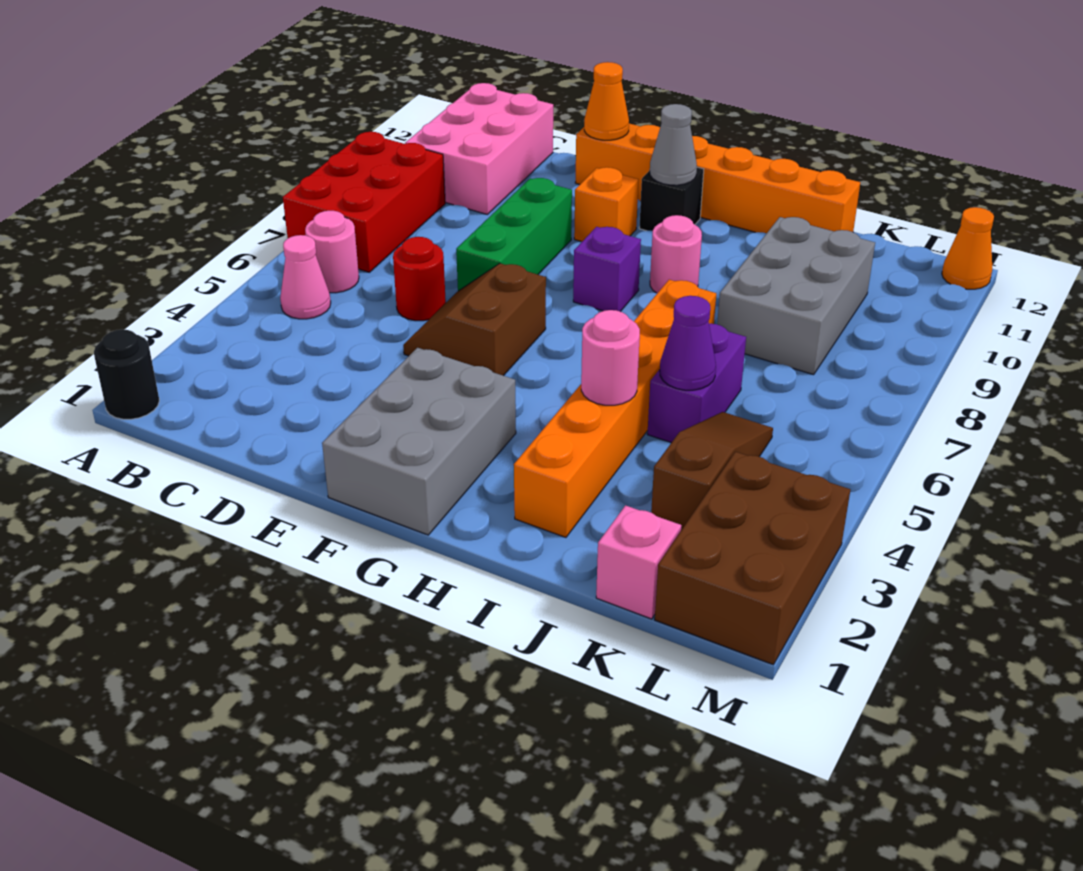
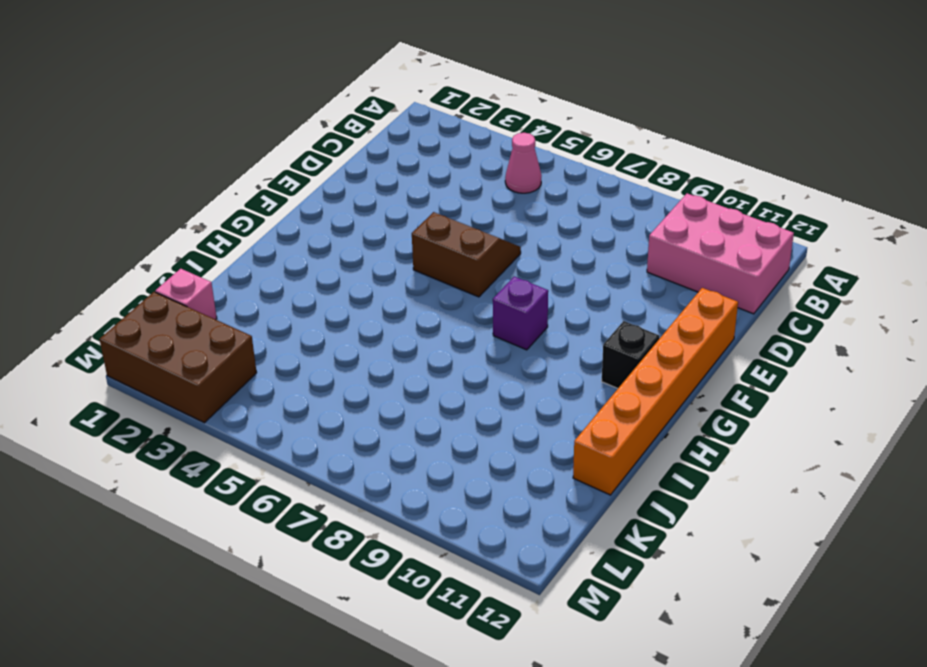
none -> black round brick A1 level 1
none -> red brick A7:B9 level 1
none -> pink round brick B6 level 1

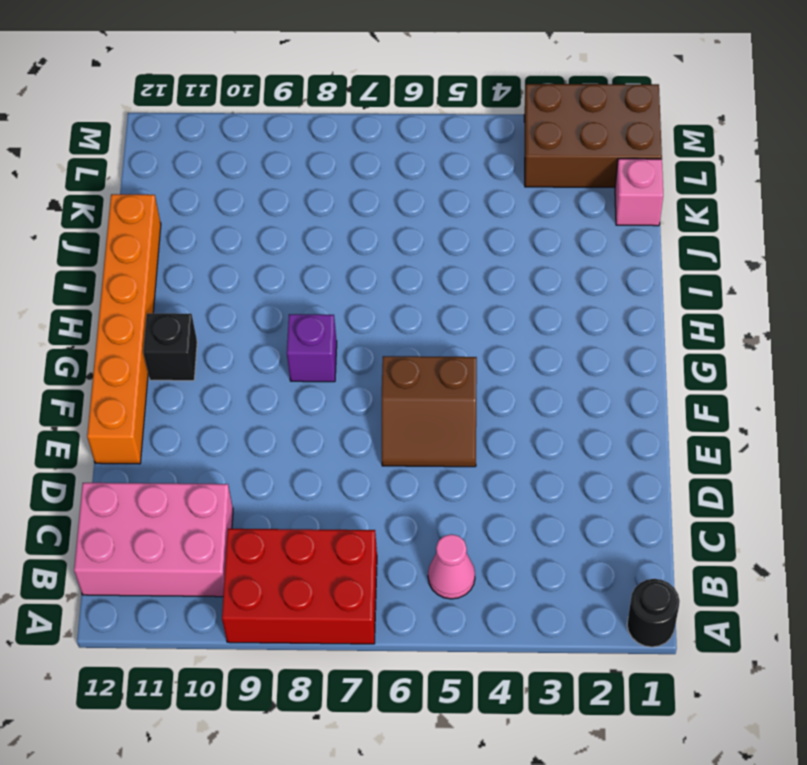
none -> pink round brick B6 level 1
none -> red round brick D6 level 1
none -> green brick E7:E9 level 1

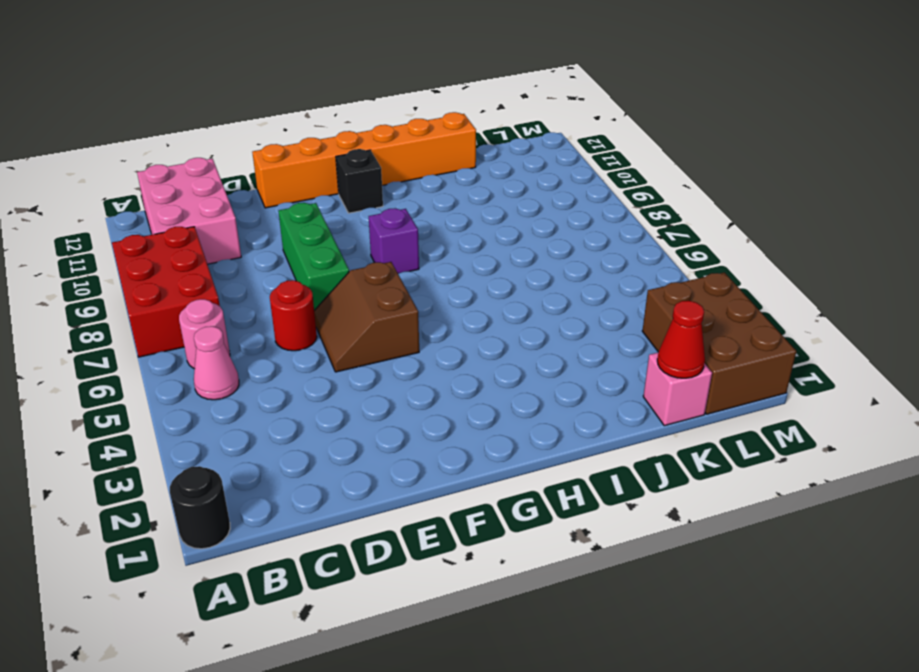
red cone K1 level 2 -> none
none -> grey brick F1:G3 level 1
none -> orange brick F10 level 1
none -> pink round brick H9 level 1

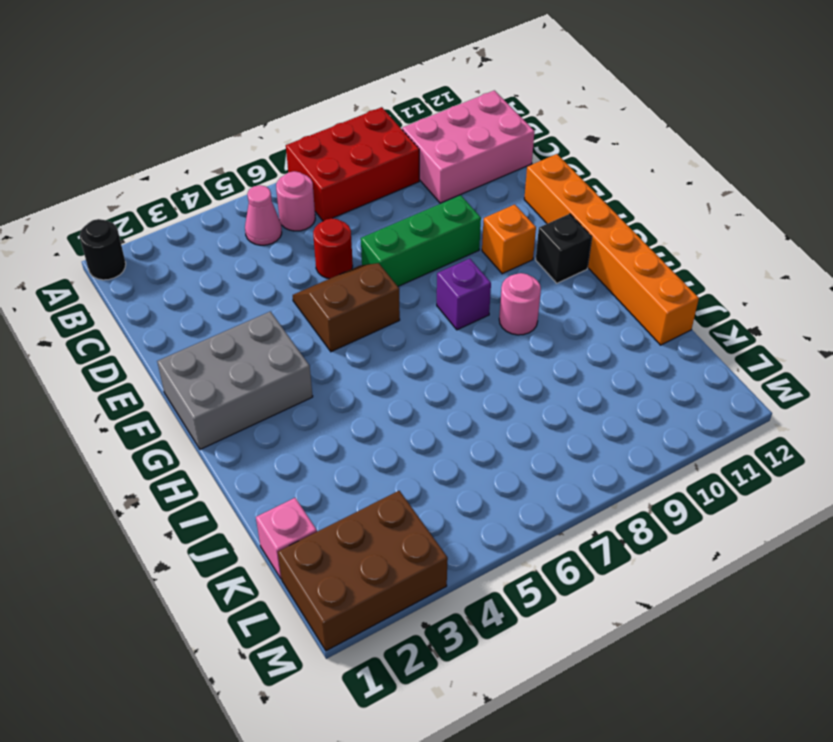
none -> orange brick I2:I7 level 1
none -> purple brick J5:J6 level 1
none -> grey brick J8:K10 level 1

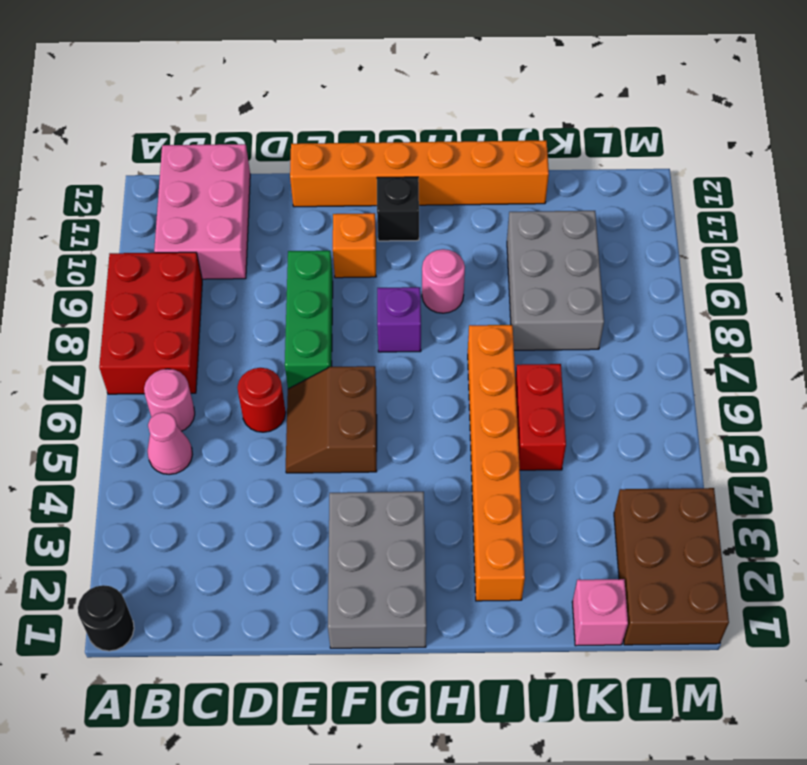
red brick J5:J6 level 1 -> purple brick J5:J6 level 1
none -> brown slope K3:K5 level 1 top 3
none -> orange cone M12 level 1
none -> orange cone E12 level 2

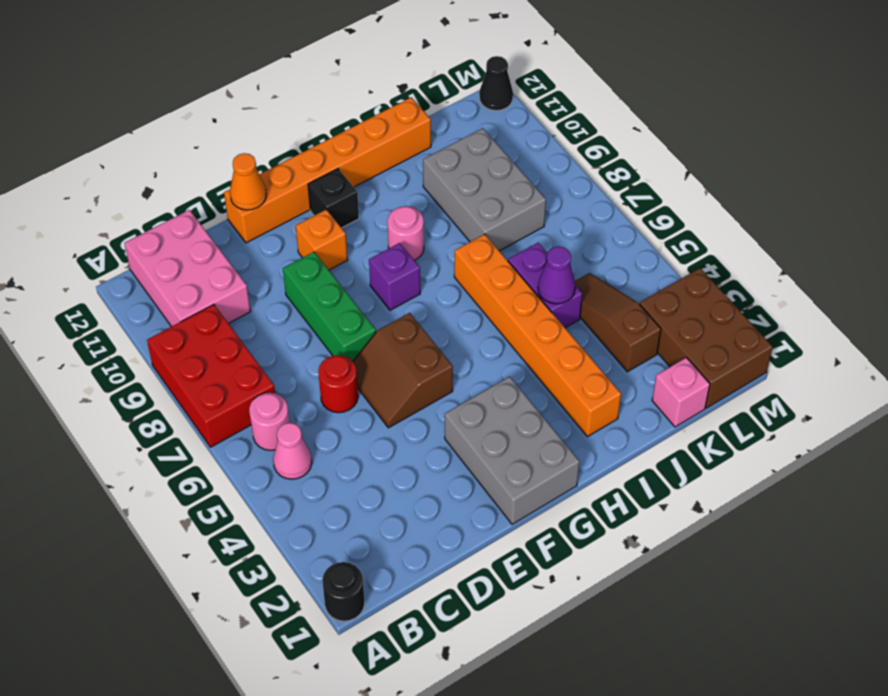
black cone M12 level 1 -> orange cone M12 level 1
none -> grey cone G11 level 2
none -> pink round brick I4 level 2

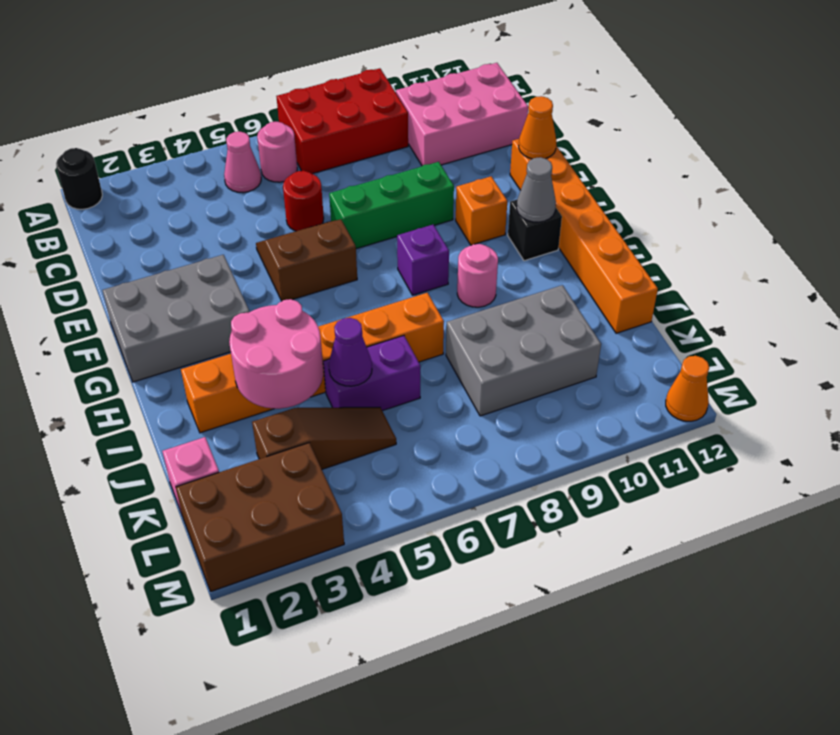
pink round brick I3:J4 level 2 -> pink round brick I4 level 2

